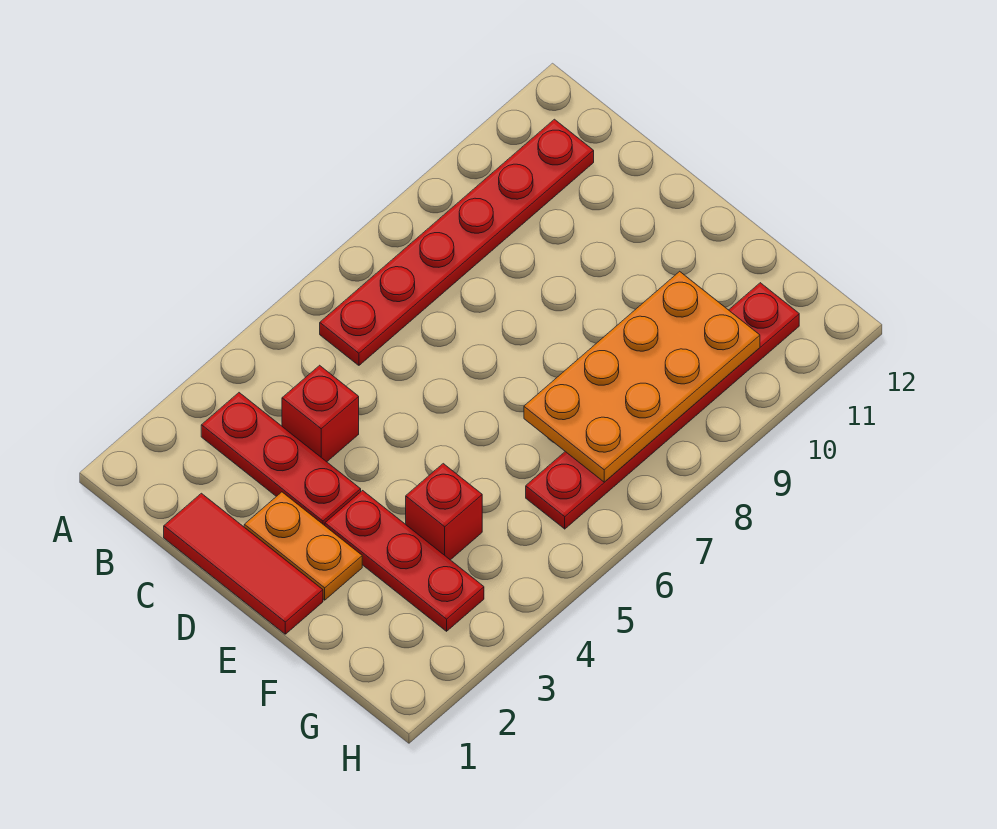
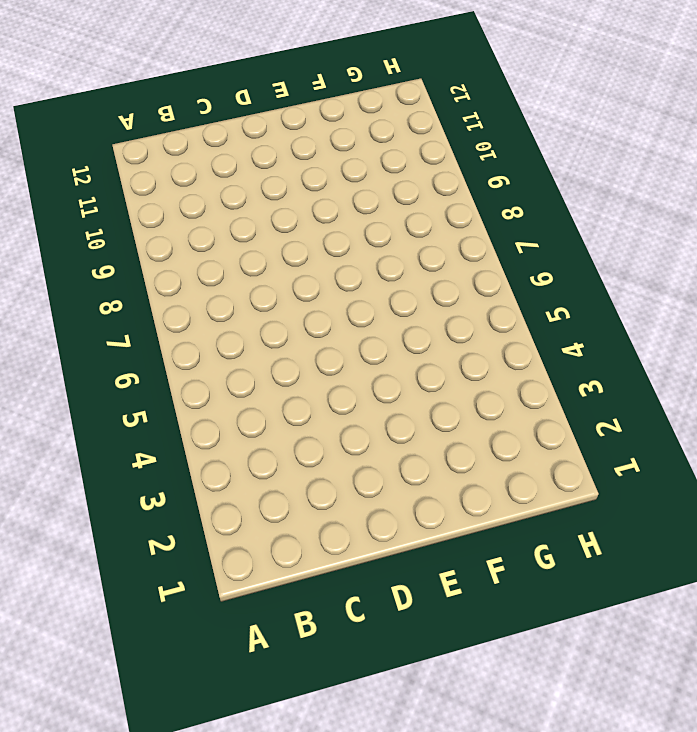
none -> red plate B3:D3 level 1
none -> red plate B6:B11 level 1

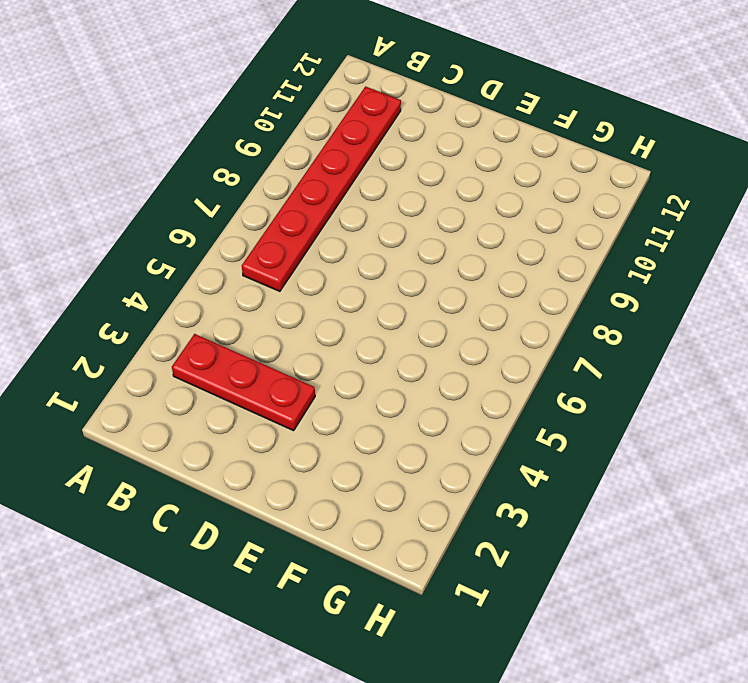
none -> red tile C1:E1 level 1
none -> red brick C4 level 1

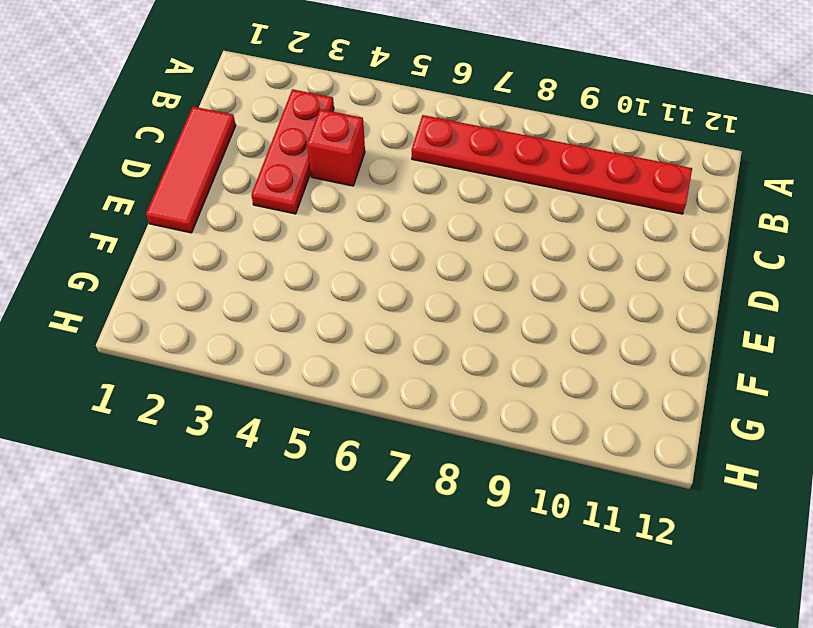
none -> orange plate D2:E2 level 1
none -> red plate E3:G3 level 1

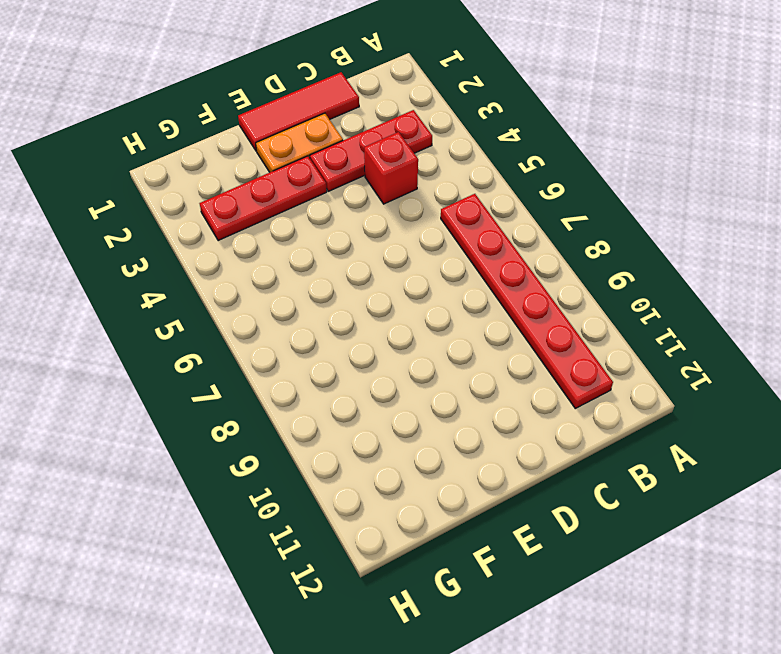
none -> red brick F4 level 1
none -> red plate G6:G11 level 1

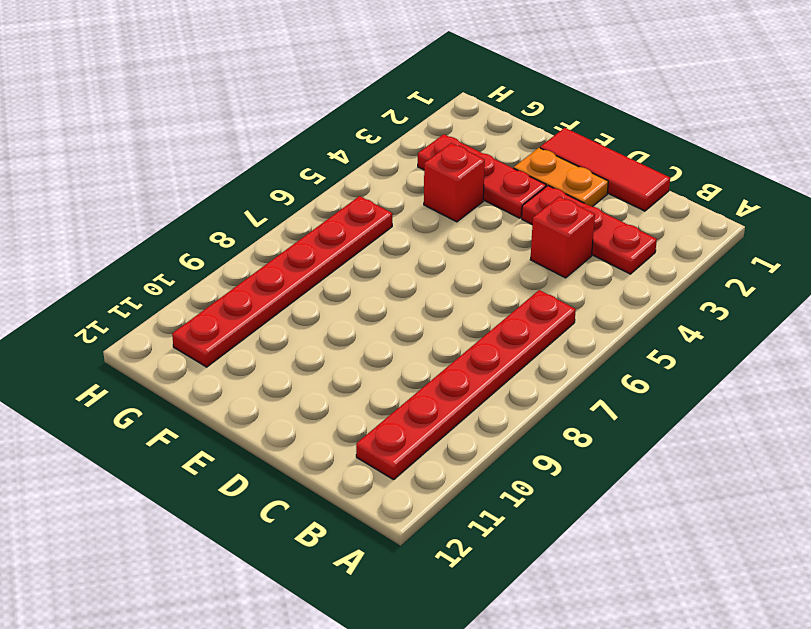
none -> orange plate F7:G10 level 2

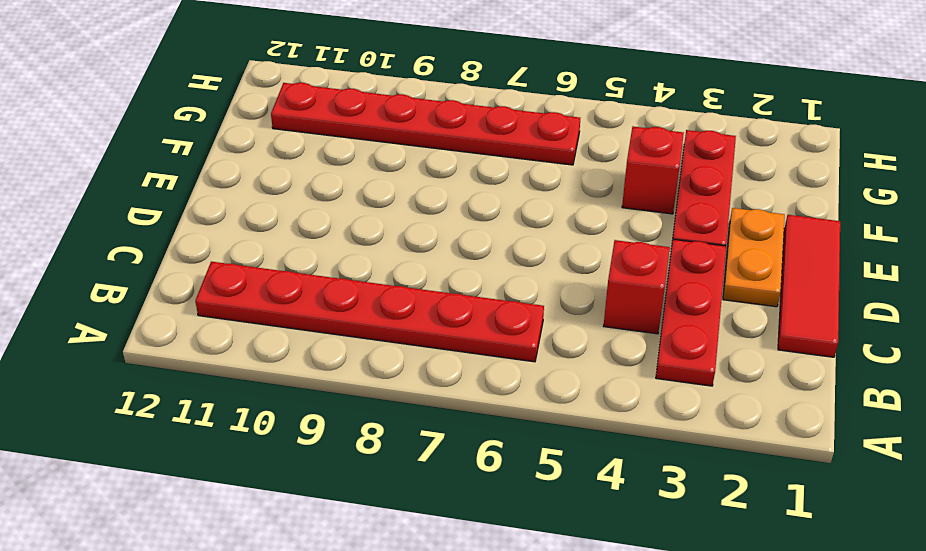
none -> orange plate F7:G10 level 2

